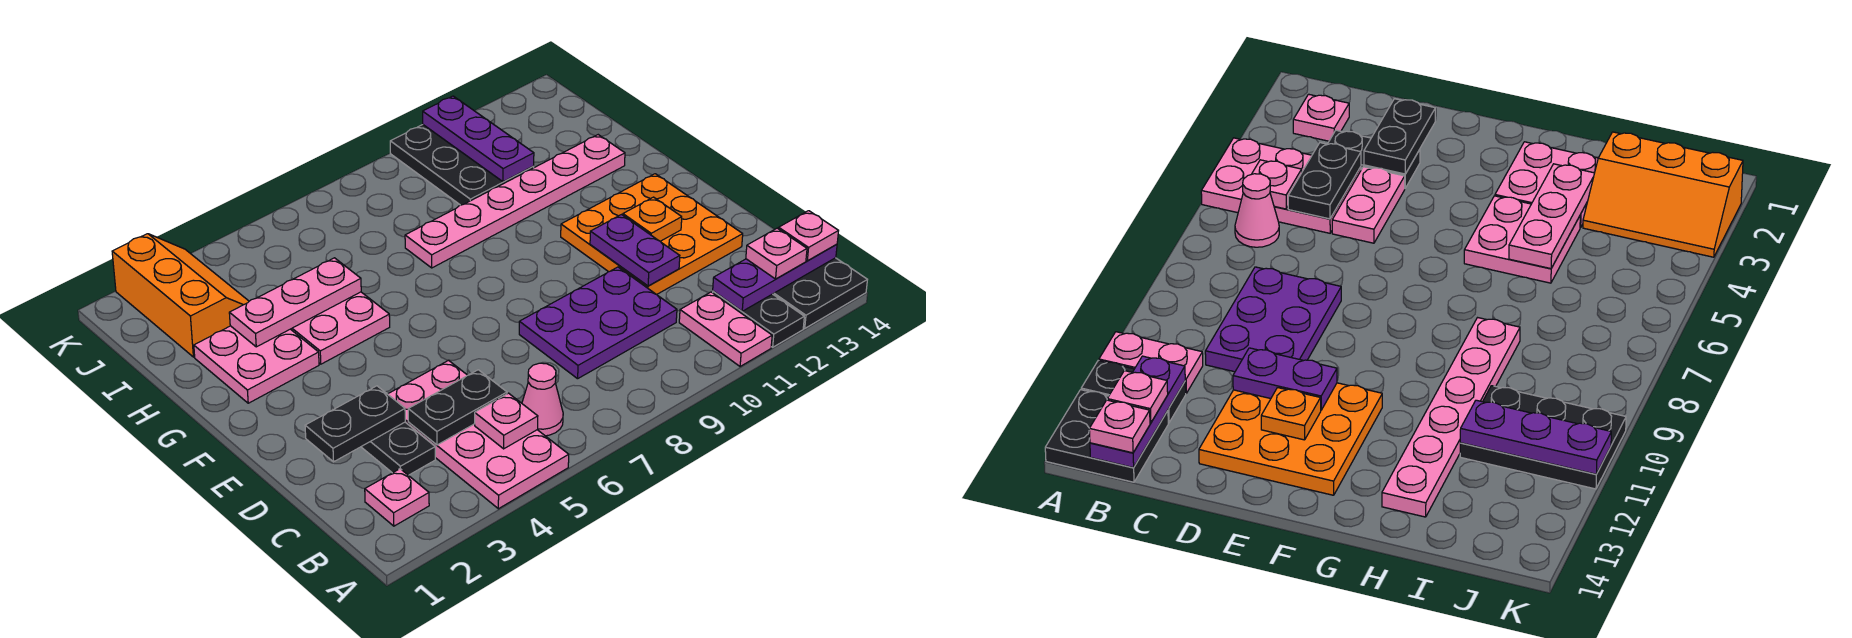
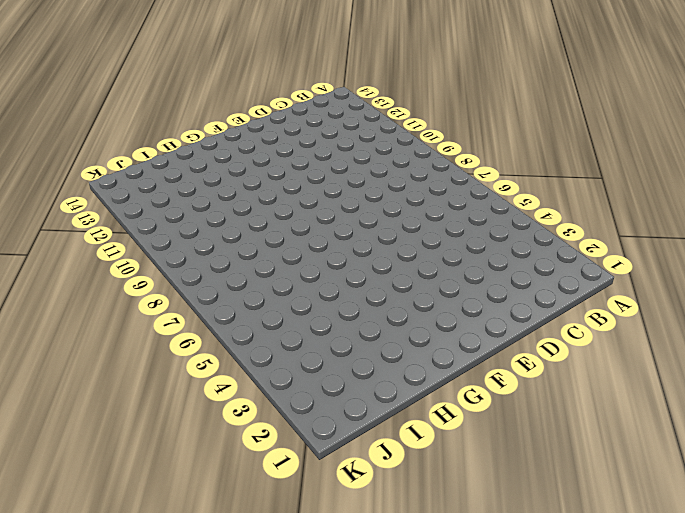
none -> pink plate A4:C5 level 1
none -> pink plate A11:B11 level 1
none -> black plate A12:B12 level 1

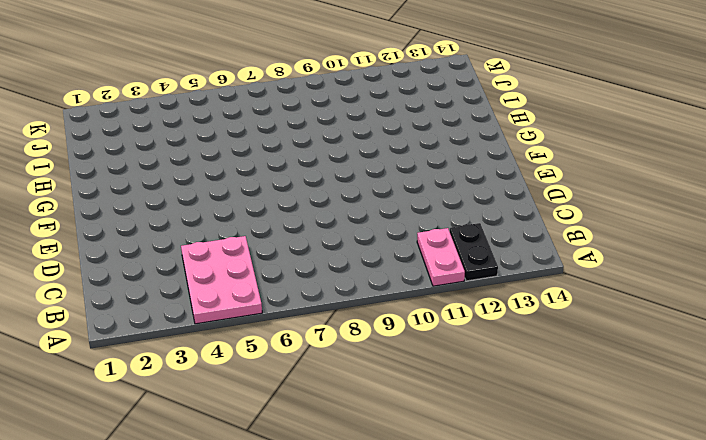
none -> black plate A13:B14 level 1
none -> pink plate B2 level 1
none -> pink cone B6 level 1

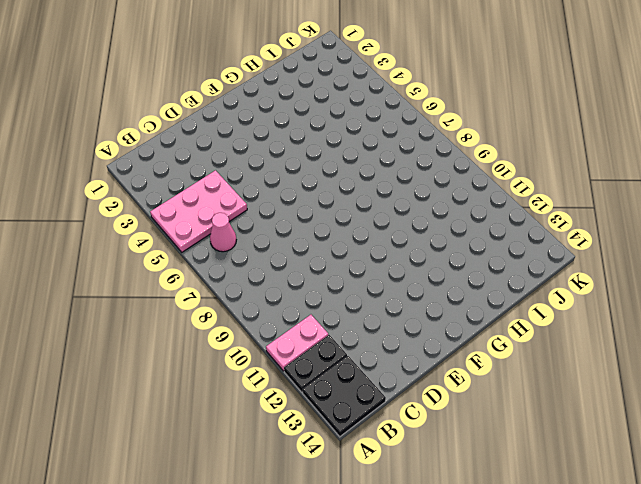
none -> pink plate B2 level 1
none -> black plate C3:D3 level 1
none -> purple plate C8:D10 level 1

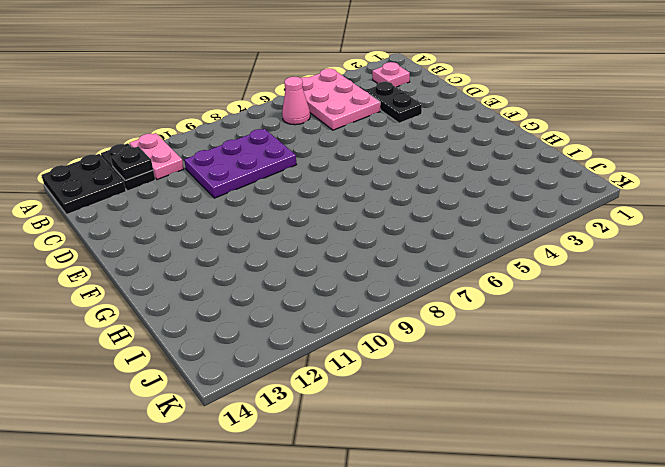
black plate B12 level 2 -> purple plate B12:B14 level 2
none -> pink plate D4:D5 level 1
none -> orange plate D11:F13 level 1
none -> pink plate G2:H3 level 1

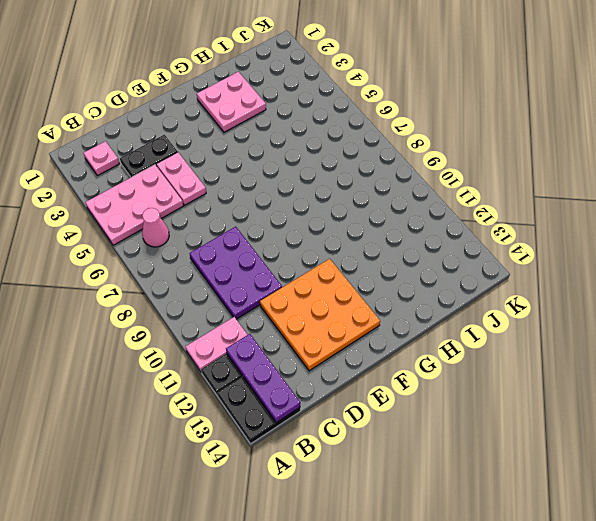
none -> pink plate G4:H5 level 1
none -> pink plate H8:H13 level 1
none -> orange slope I2:K3 level 1 top 2

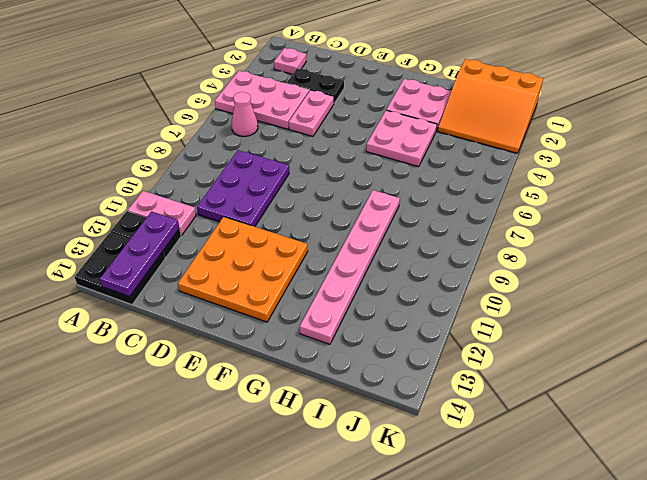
orange slope I1:K3 level 1 top 1 -> orange slope I2:K3 level 1 top 2
none -> black plate I10:K11 level 1
none -> pink plate B5 level 2
none -> black plate C4:C5 level 2

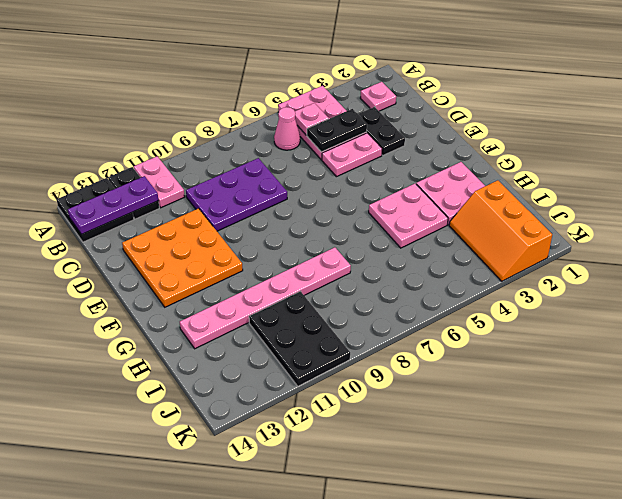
none -> black plate D2:D3 level 2
none -> purple plate D11:E11 level 2
none -> orange plate E12 level 2

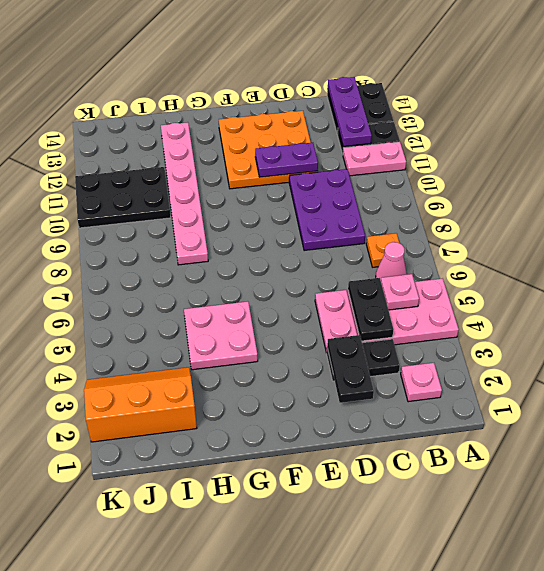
orange plate B7 level 1 -> orange plate E12 level 2
none -> pink plate G2:H3 level 1
none -> pink plate H3:H5 level 2
none -> purple plate I11:K11 level 2

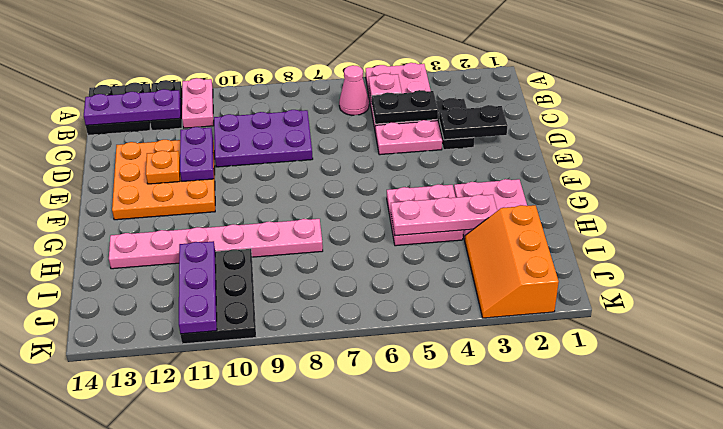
none -> pink plate B2 level 1
none -> pink plate B13 level 3
none -> pink plate B14 level 3

